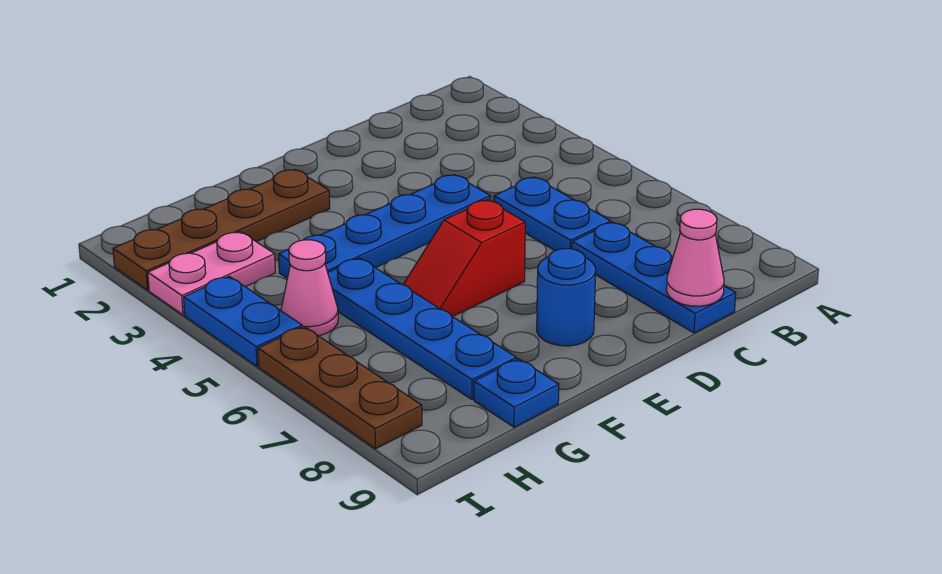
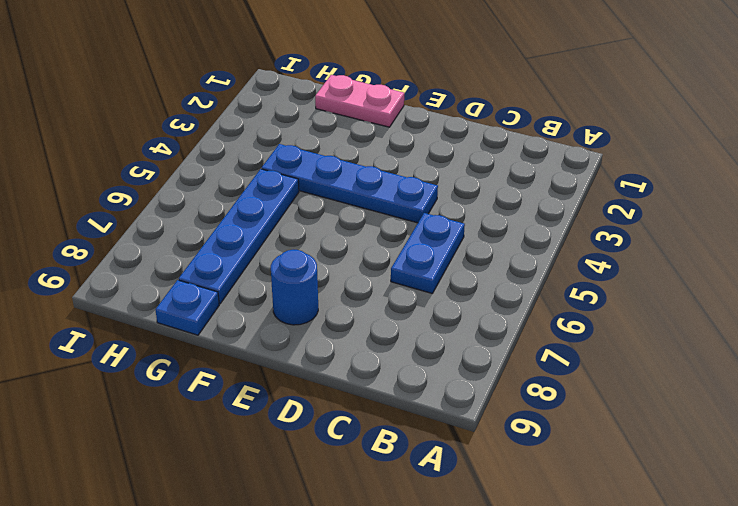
pink plate F1:G1 level 1 -> pink plate H3:I3 level 1
none -> blue plate C7:C9 level 1
none -> red slope E6:F6 level 1 top E
none -> brown plate F2:I2 level 1

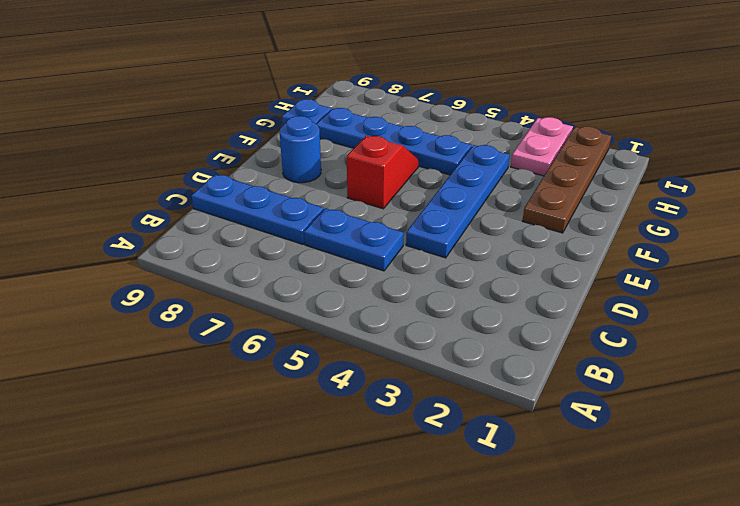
none -> pink cone H5 level 1
none -> blue plate I4:I5 level 1
none -> brown plate I6:I8 level 1

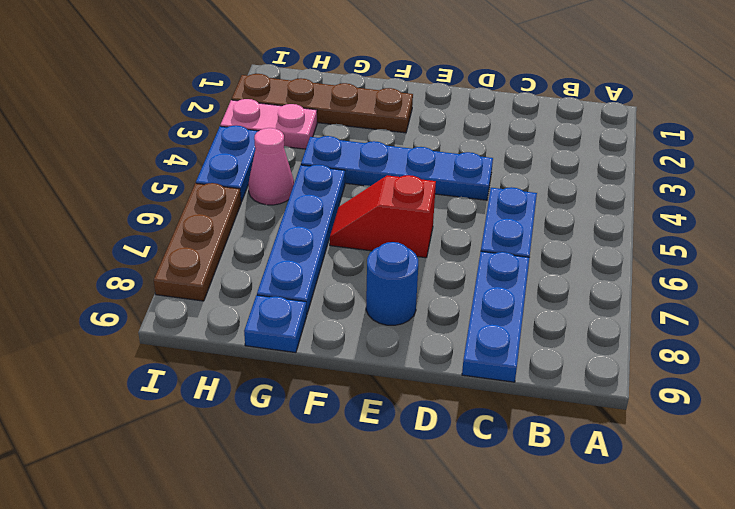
none -> pink cone C9 level 2

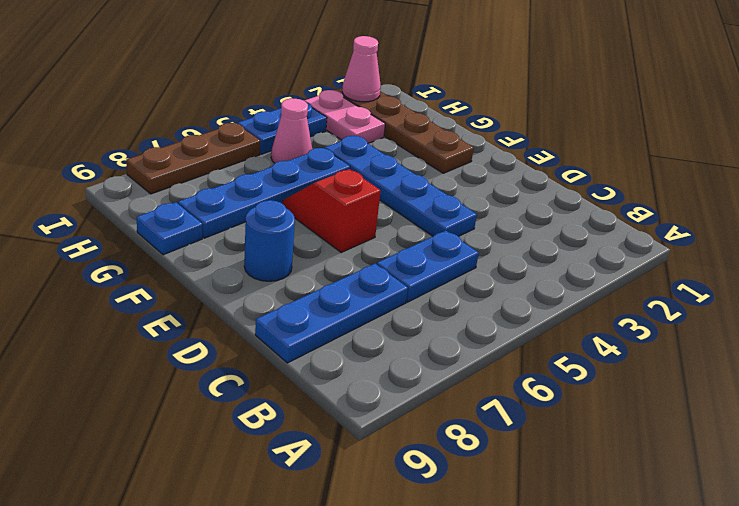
pink cone I2 level 2 -> pink cone C9 level 2

